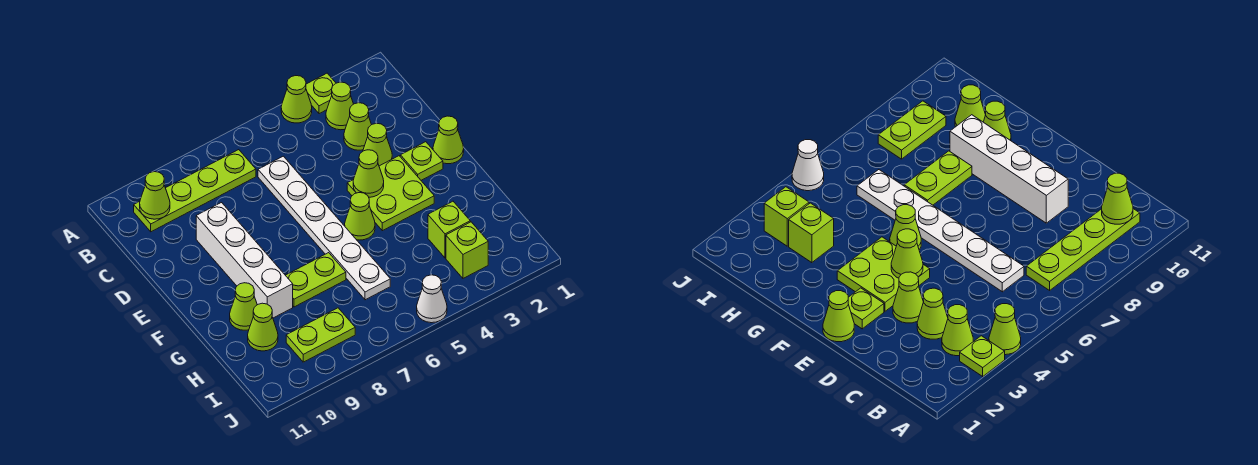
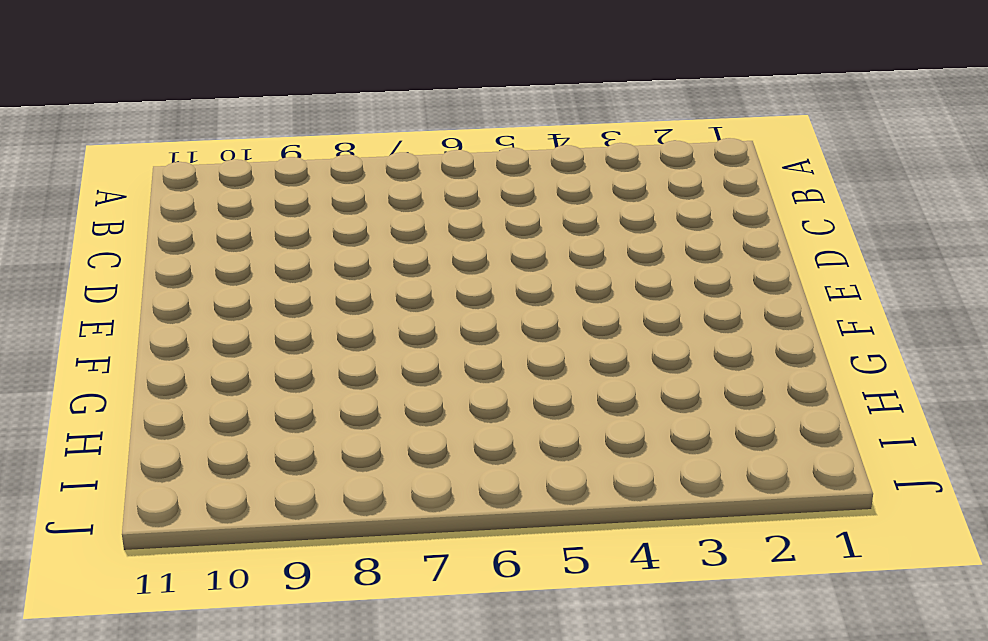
none -> lime plate A3 level 1
none -> lime cone A4 level 1
none -> lime cone B3 level 1

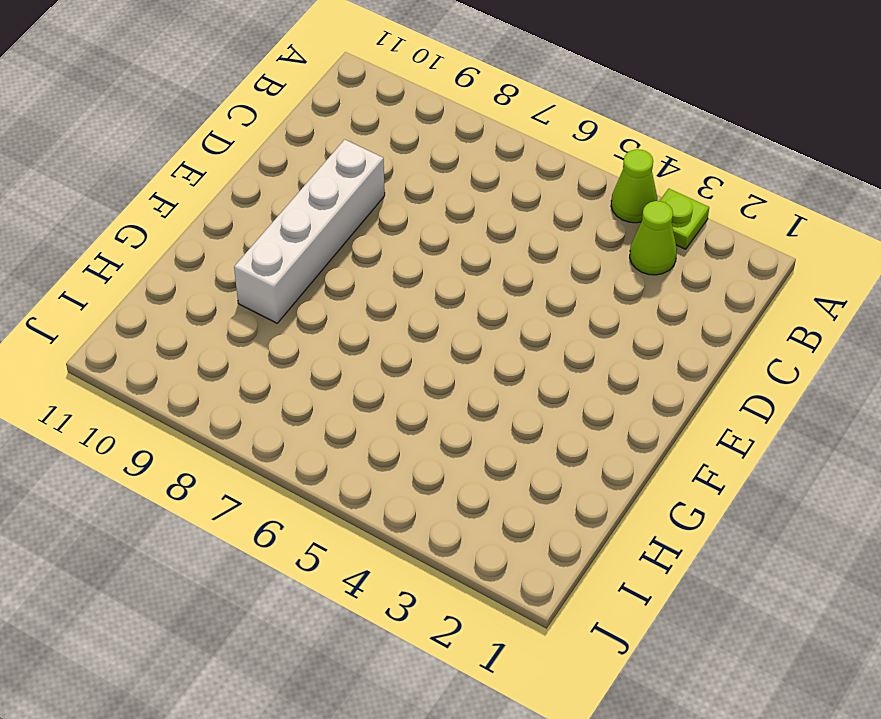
none -> lime plate B7:B10 level 1
none -> lime cone C3 level 1
none -> white plate C6:H6 level 1

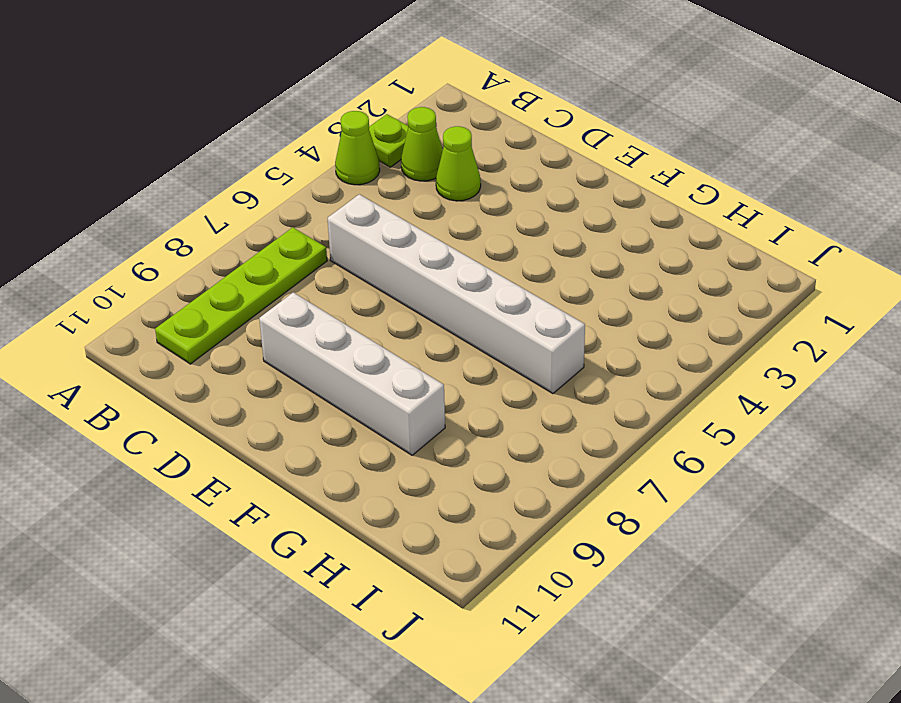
white brick C6:H6 level 1 -> white plate C6:H6 level 1
none -> lime cone D3 level 1
none -> lime cone E1 level 1
none -> lime plate E2 level 1

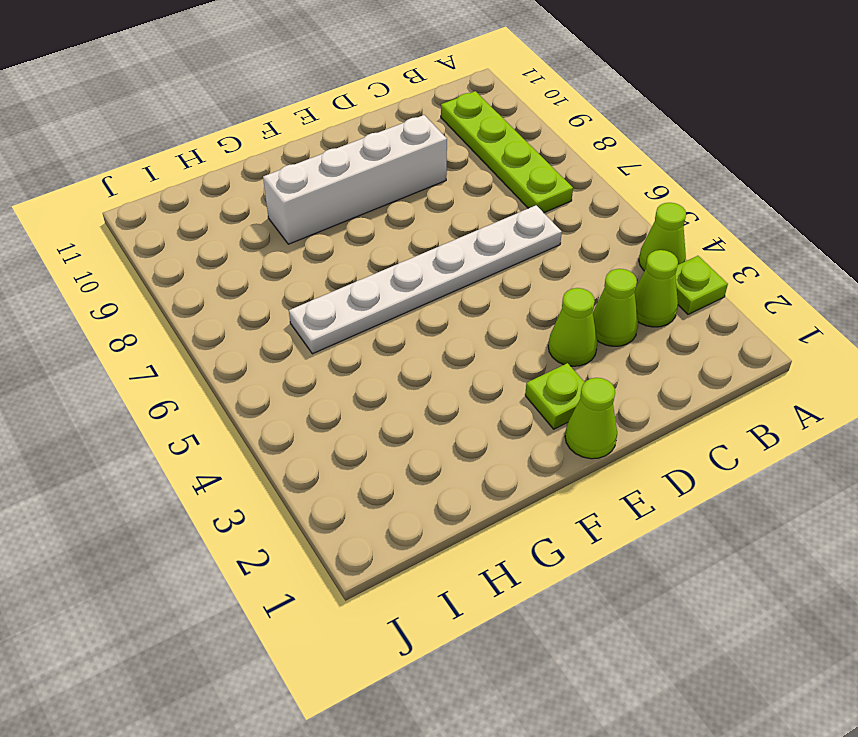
none -> lime plate E3:F4 level 1
none -> lime cone F5 level 1
none -> lime plate G7:G8 level 1

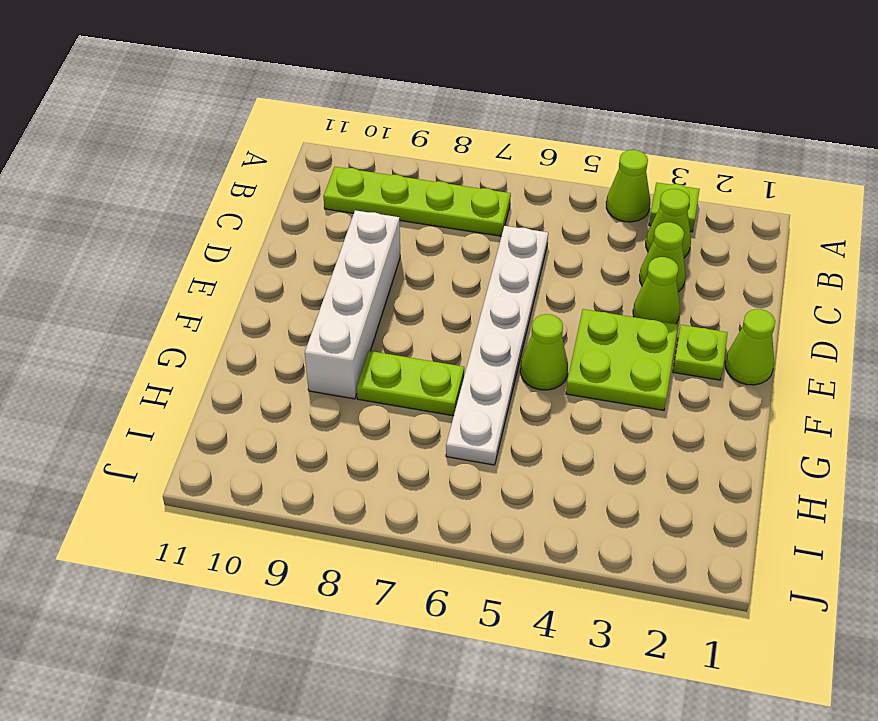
none -> lime cone G10 level 1
none -> lime brick H3 level 1
none -> lime cone H10 level 1

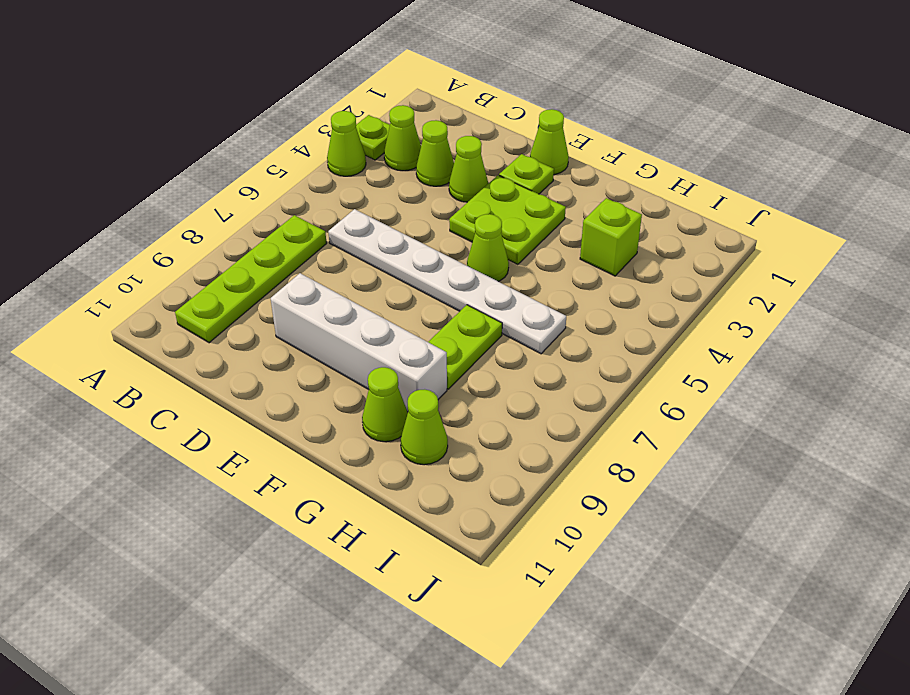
none -> lime brick I3 level 1
none -> lime plate I8:I9 level 1
none -> white cone J5 level 1

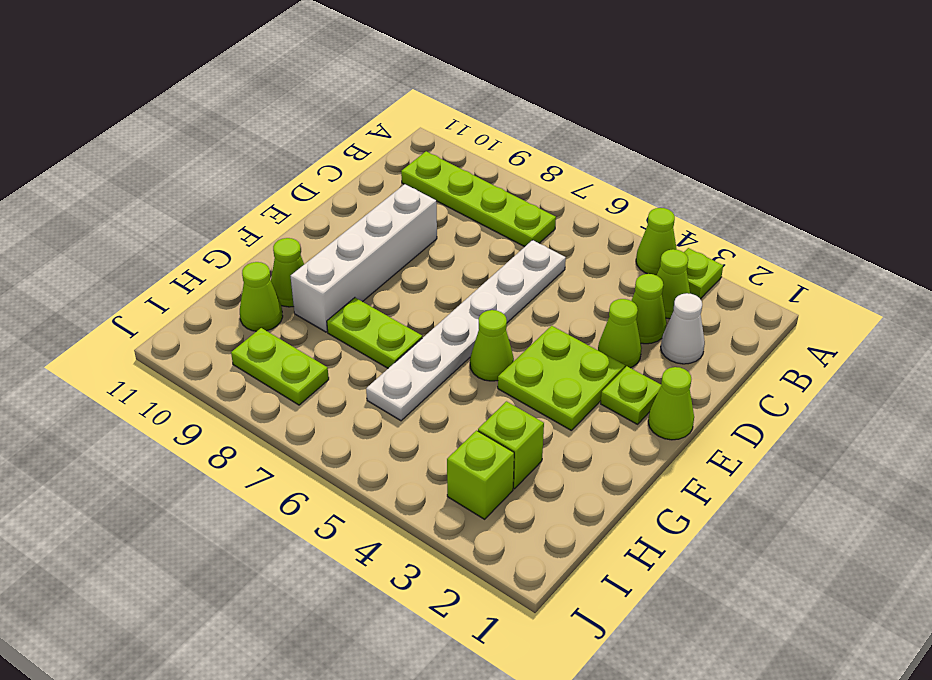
white cone C2 level 1 -> white cone J5 level 1
none -> lime cone B10 level 2
none -> lime cone E4 level 2

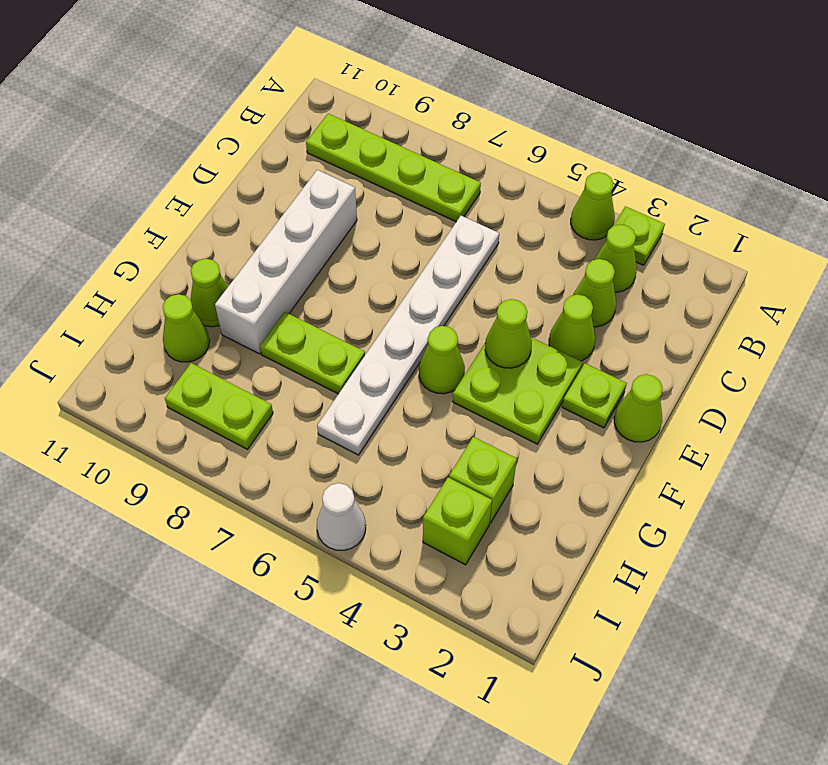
none -> lime cone B10 level 2

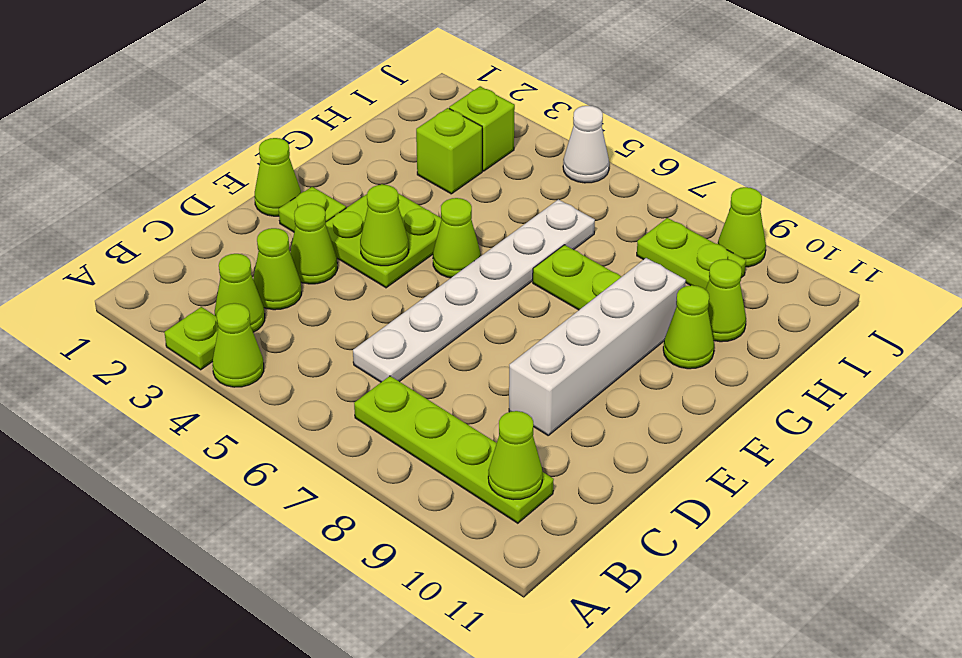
lime cone J9 level 1 -> none

